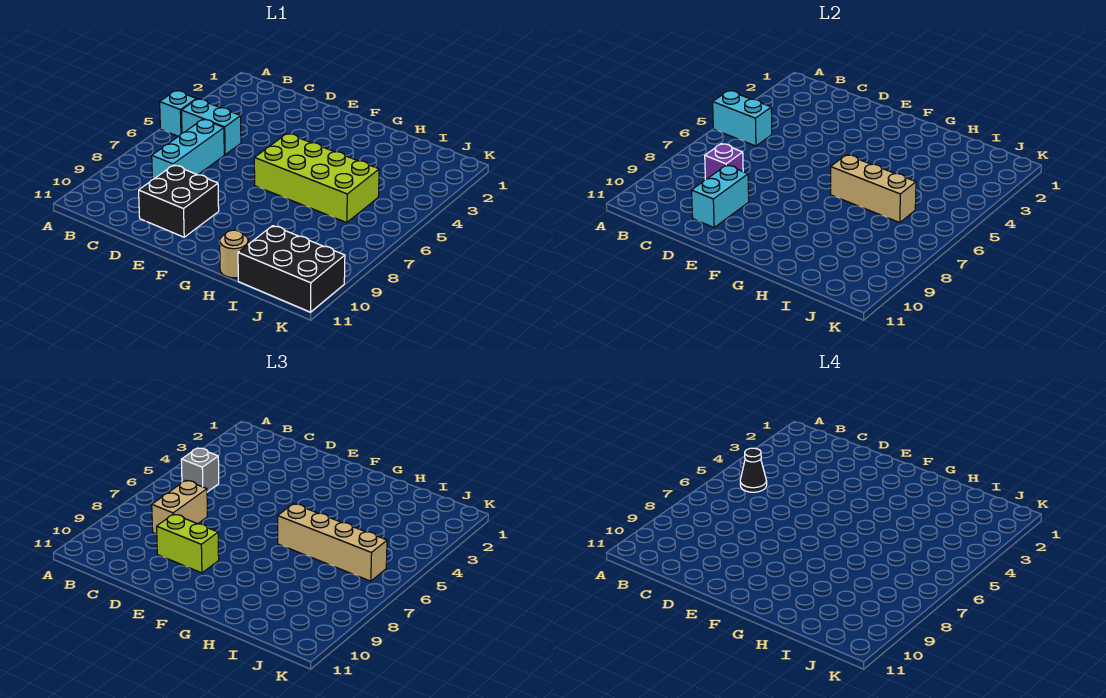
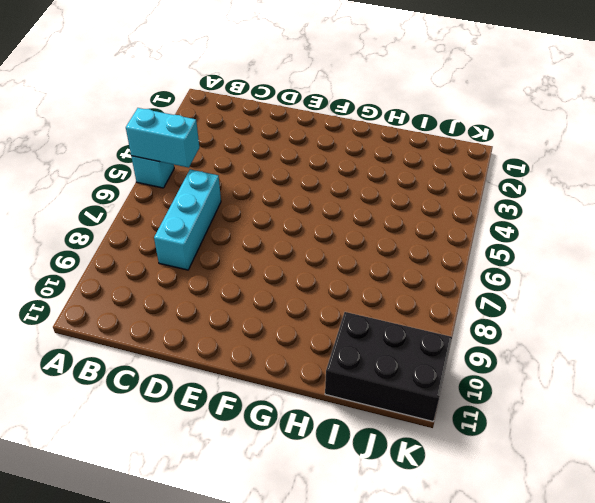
none -> cyan brick B5:C5 level 1
none -> black brick D9:E10 level 1
none -> lime brick F5:I6 level 1

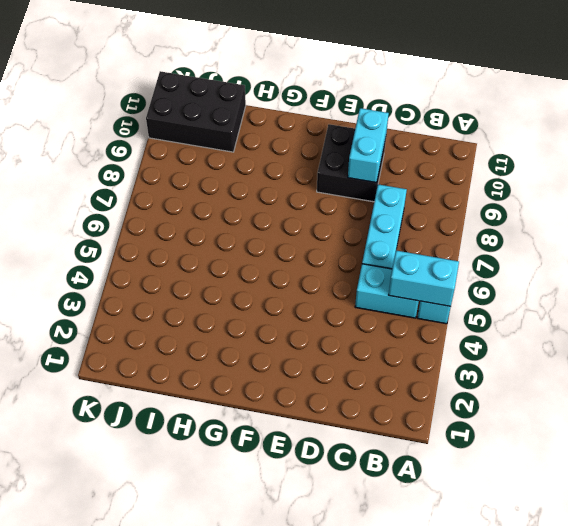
none -> lime brick F5:I6 level 1
none -> tan round brick H11 level 1
none -> purple brick C8 level 2

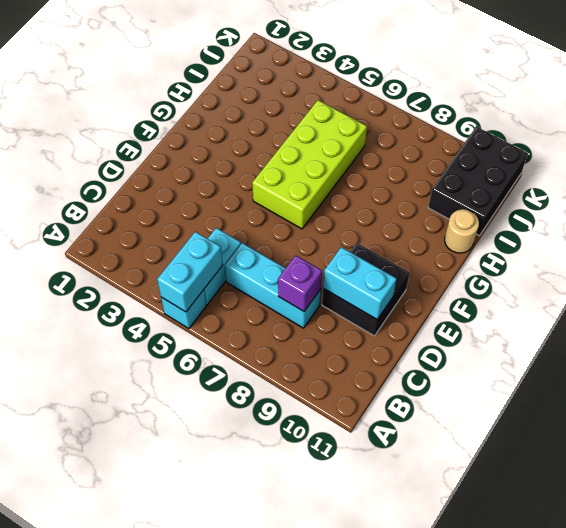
none -> tan brick G6:I6 level 2
none -> grey brick B5 level 3
none -> tan brick C7:C8 level 3

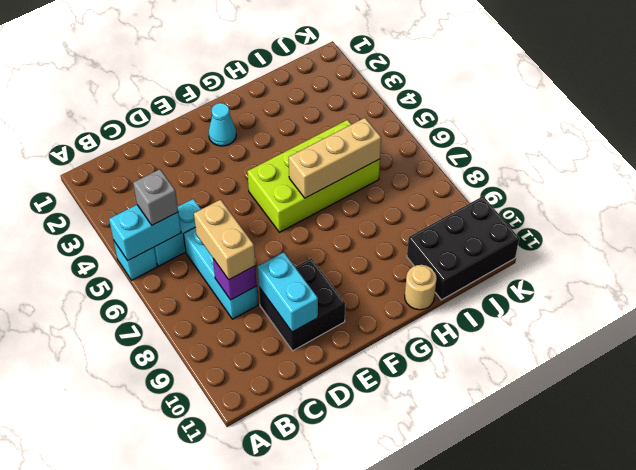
cyan cone F2 level 1 -> none
none -> lime brick D9:E9 level 3
none -> tan brick G6:J6 level 3
none -> black cone B5 level 4

